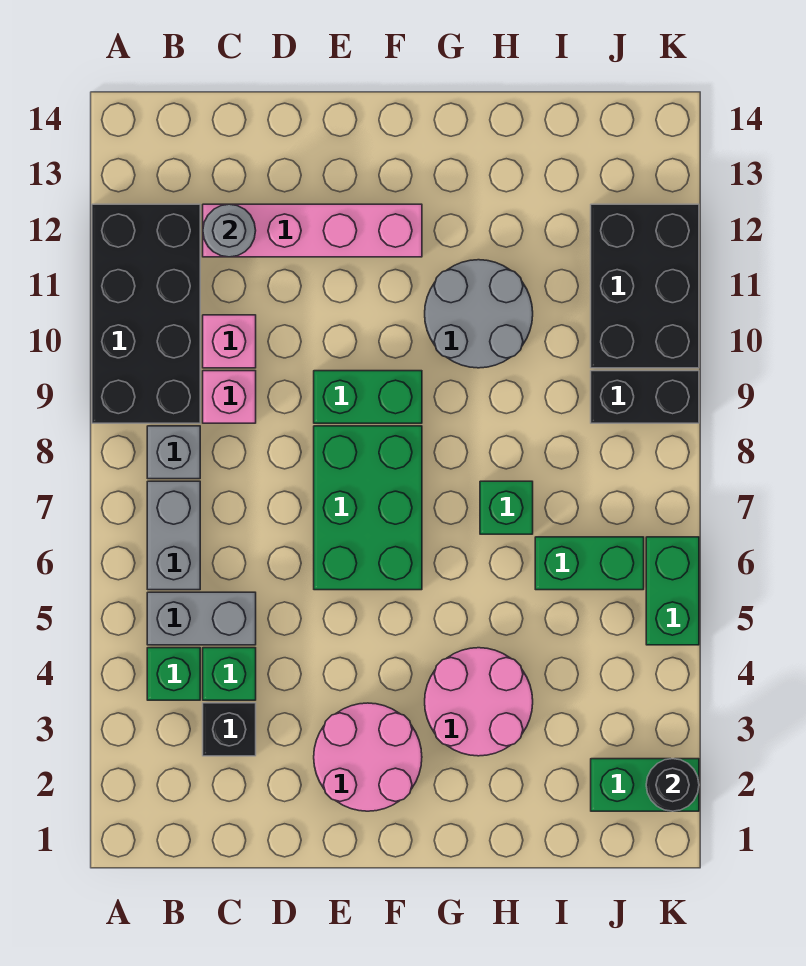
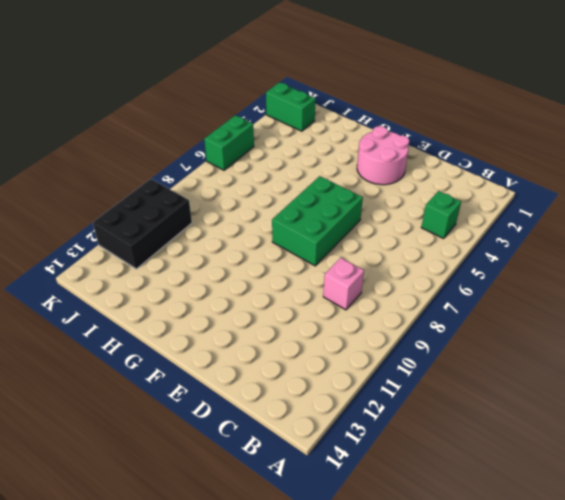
none -> black brick A9:B12 level 1
none -> grey brick B5:C5 level 1
none -> grey brick B6:B7 level 1

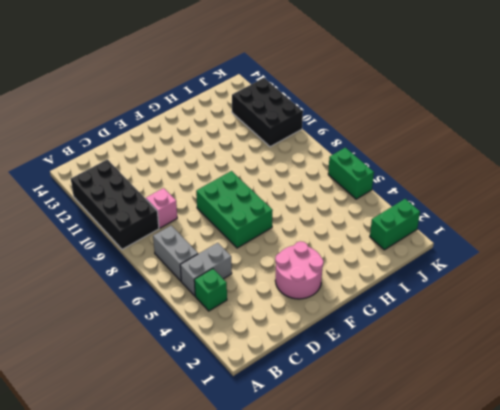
none -> grey brick B8 level 1
none -> black brick C3 level 1
none -> green brick C4 level 1

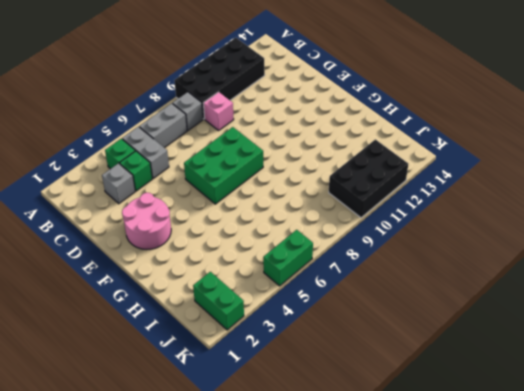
grey brick C3 level 1 -> black brick C3 level 1
none -> pink brick C10 level 1
none -> pink brick C12:F12 level 1
none -> green brick E9:F9 level 1

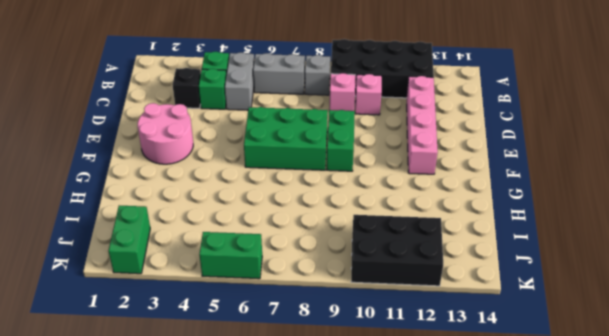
none -> pink round brick G3:H4 level 1
none -> grey round brick G10:H11 level 1
none -> green brick H7 level 1

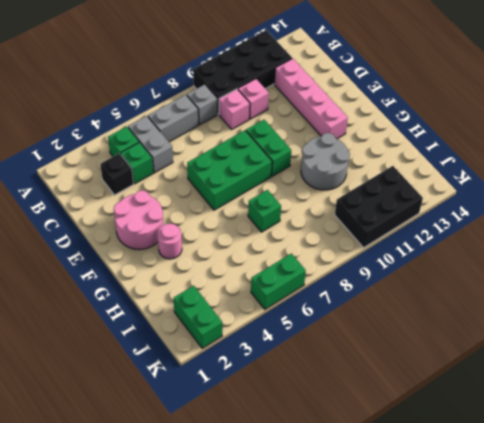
pink round brick G3 level 1 -> pink round brick G3:H4 level 1
none -> green brick I6:J6 level 1
none -> black brick J9:K9 level 1
none -> grey round brick C12 level 2

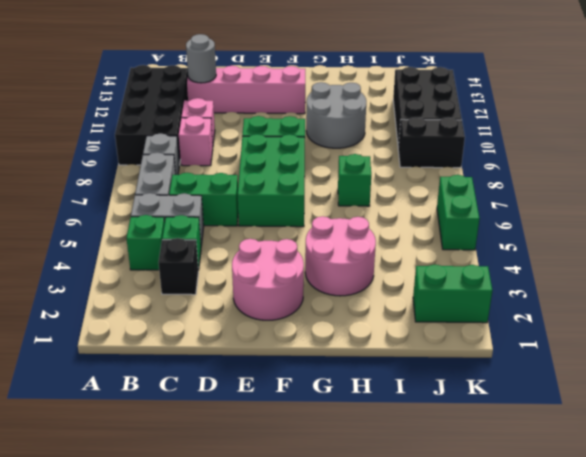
green brick C6:D6 level 1 -> green brick I6:J6 level 1
none -> black round brick K2 level 2

